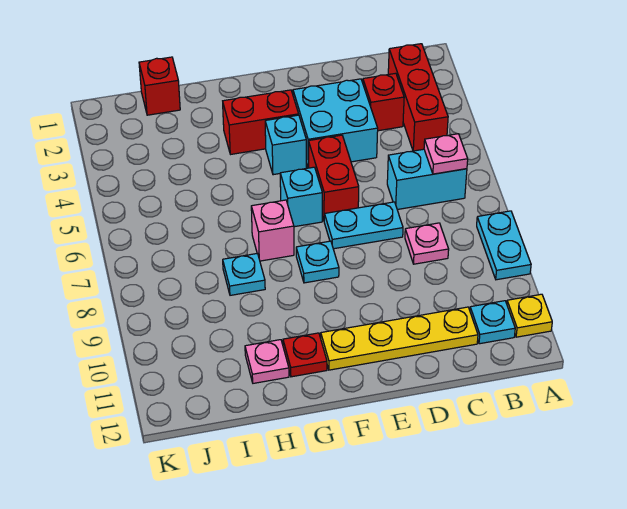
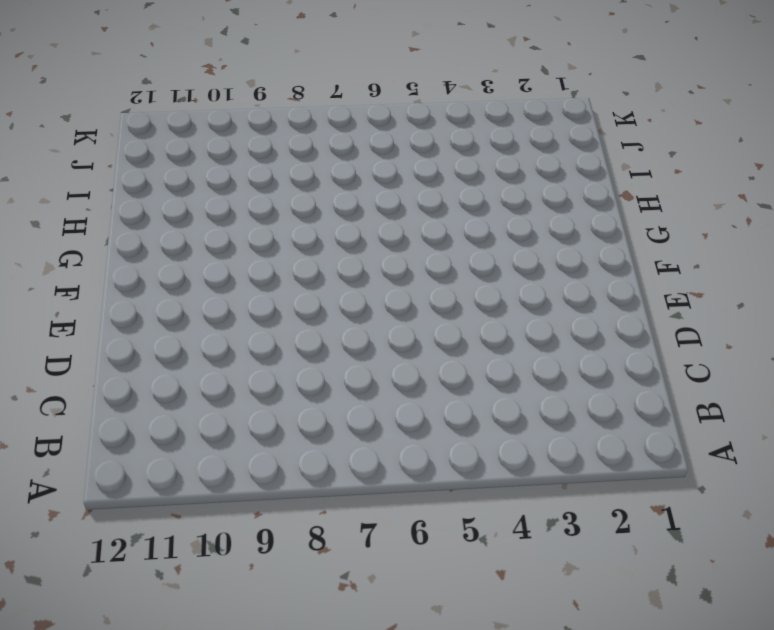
none -> cyan plate A8:A9 level 1
none -> yellow plate A11 level 1
none -> red brick B2:B4 level 1

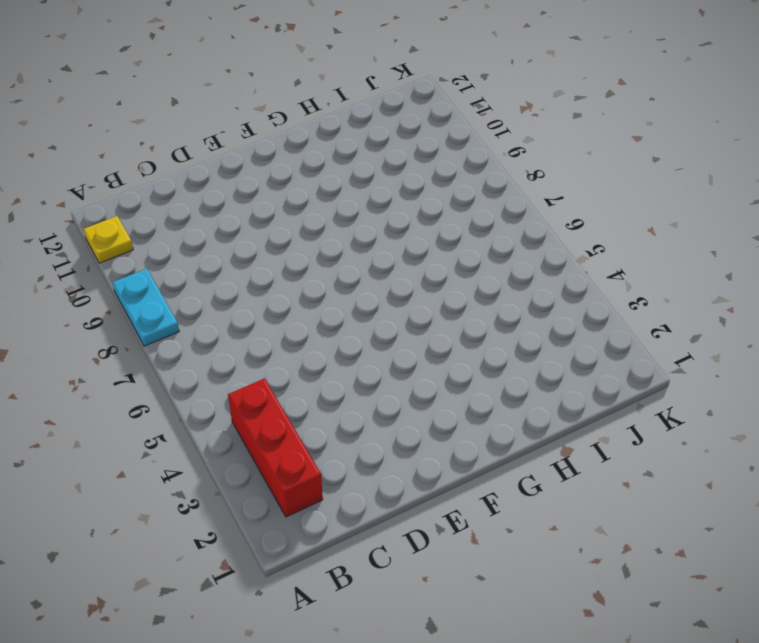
none -> cyan brick B6:C6 level 1
none -> cyan plate B11 level 1
none -> red brick C3 level 1

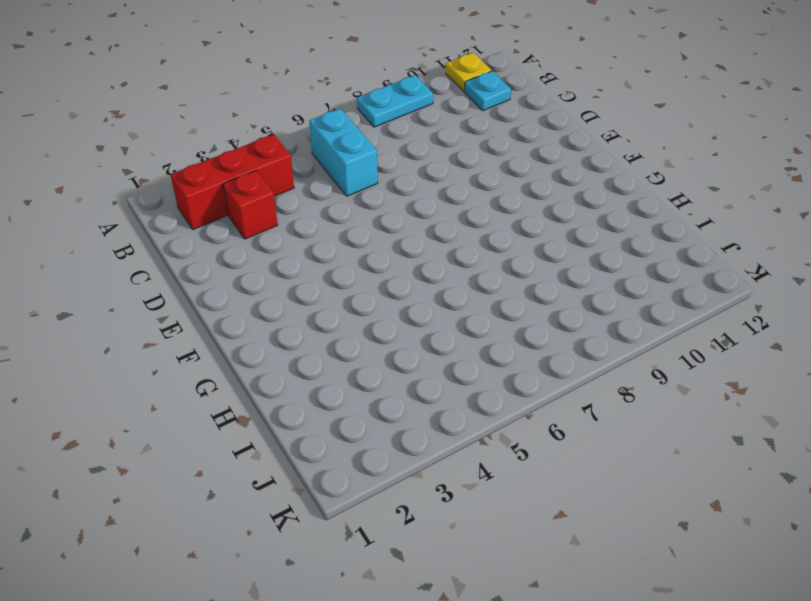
none -> pink plate C8 level 1
none -> yellow plate C11:F11 level 1
none -> cyan brick D3:E4 level 1

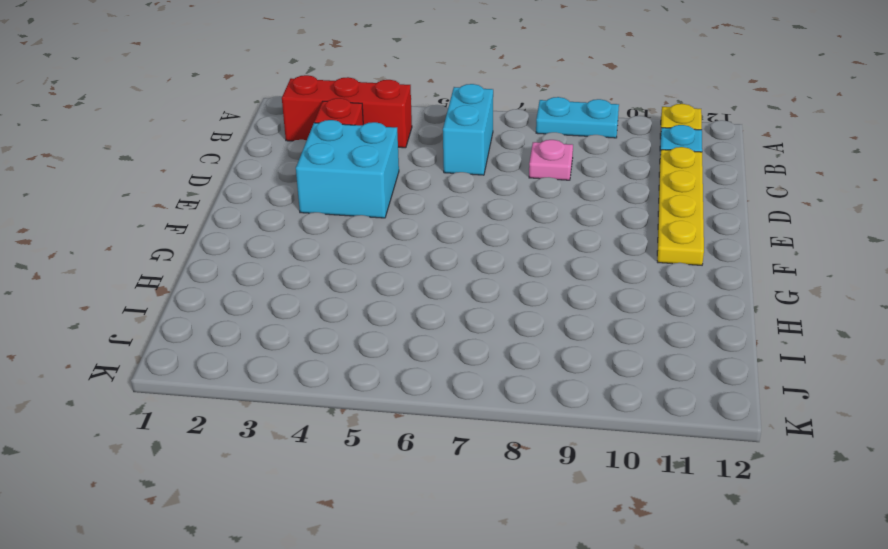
none -> cyan plate D7:E7 level 1
none -> red brick E5:E6 level 1
none -> red brick F3:G3 level 1

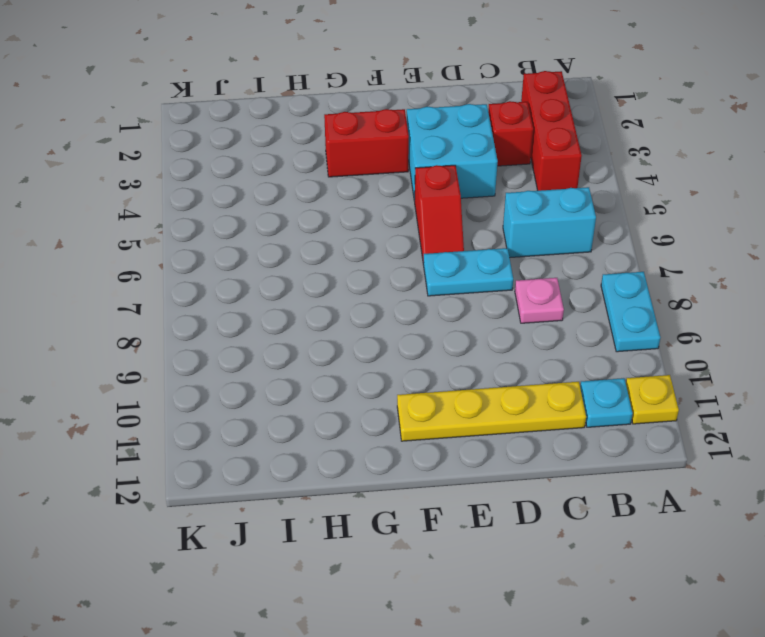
red slope E5:E6 level 1 top 5 -> red brick E5:E6 level 1
none -> cyan brick F4 level 1
none -> cyan brick F6 level 1
none -> cyan plate F8 level 1

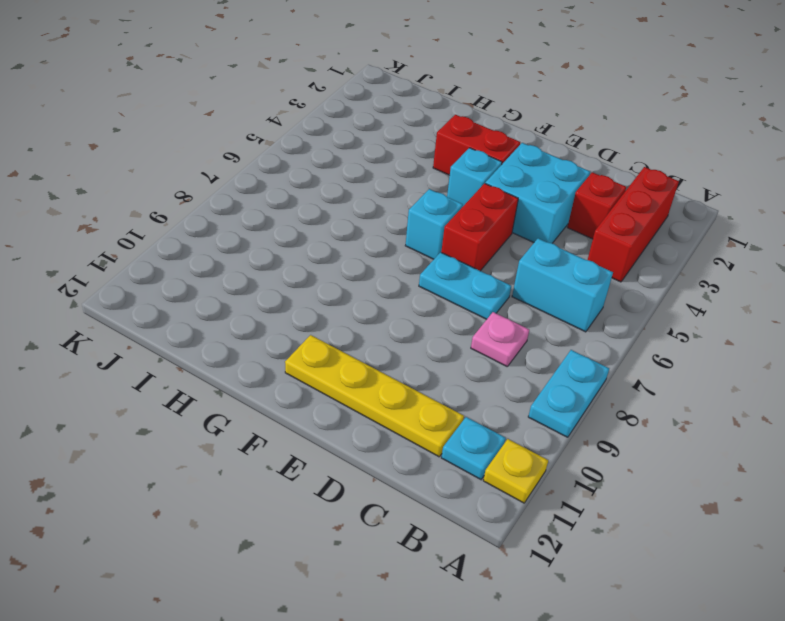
none -> cyan plate F8 level 1
none -> pink brick G7 level 1
none -> red plate G11 level 1

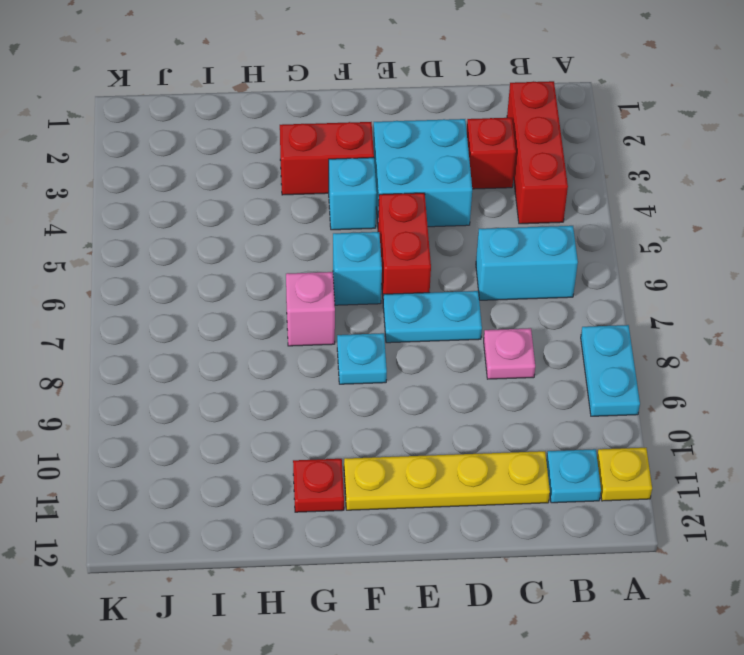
none -> cyan plate H8 level 1
none -> pink plate H11 level 1
none -> red brick I1 level 1

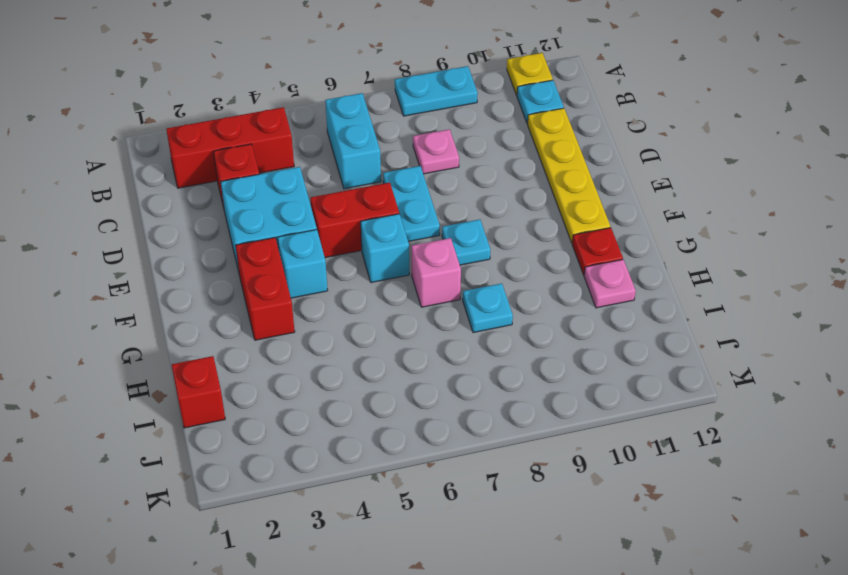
none -> pink plate B6 level 2

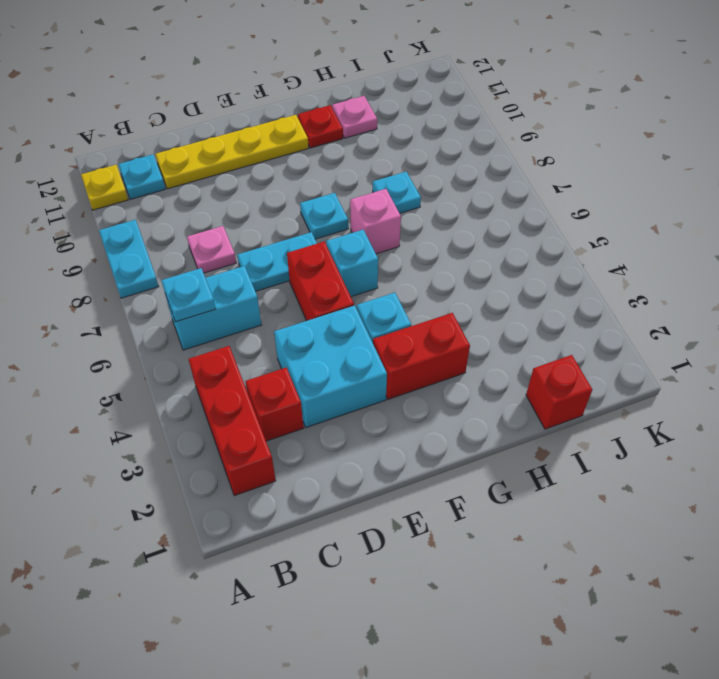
cyan plate B6 level 2 -> pink plate B6 level 2

